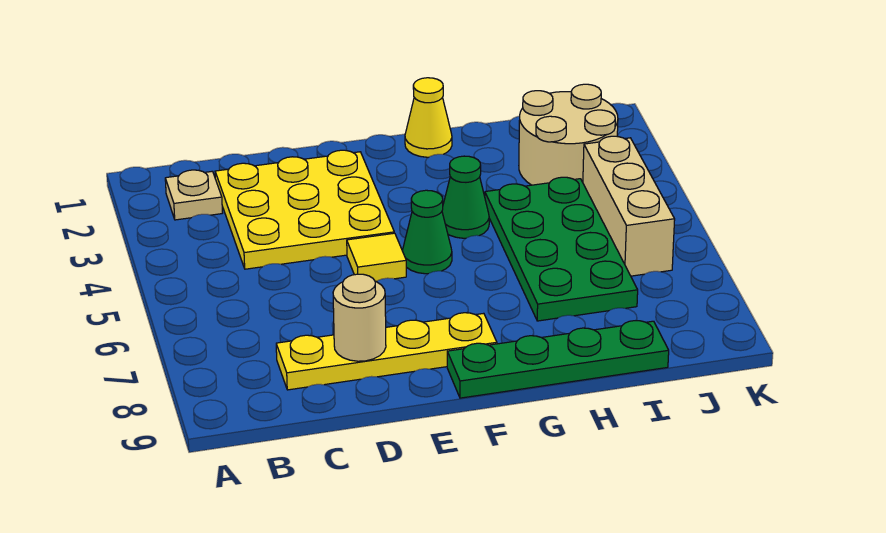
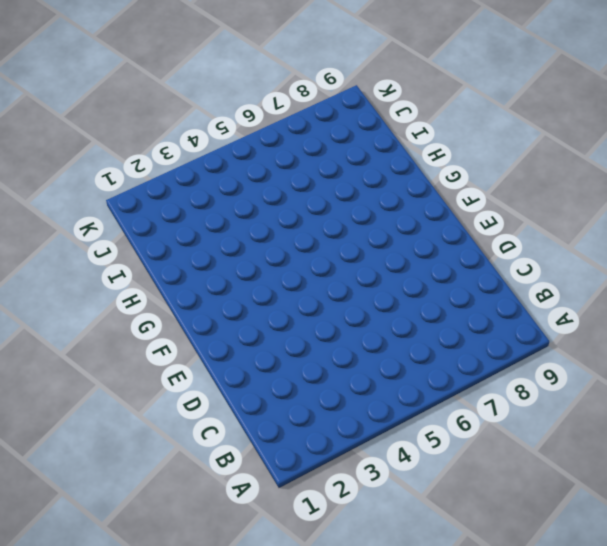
none -> tan plate B2 level 1
none -> yellow plate C2:E4 level 1
none -> yellow plate C8:F8 level 1

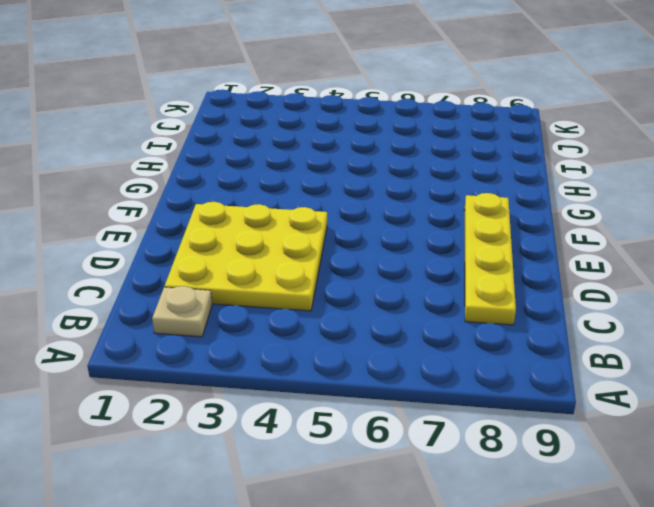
none -> yellow tile E5 level 1
none -> green cone F5 level 1
none -> green plate F9:I9 level 1

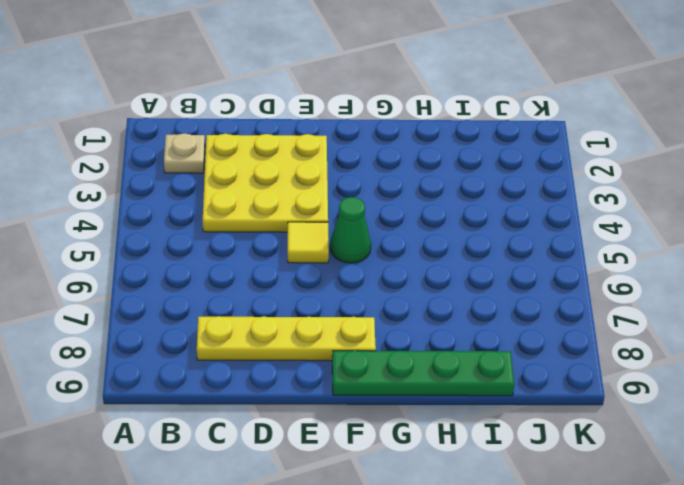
none -> yellow cone G1 level 1
none -> green cone G4 level 1
none -> green plate H4:I7 level 1

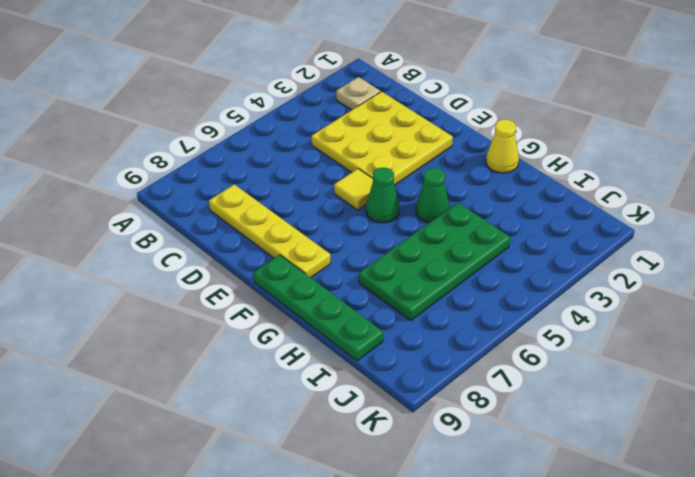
none -> tan round brick I2:J3 level 1
none -> tan brick J4:J6 level 1
none -> tan round brick D8 level 2

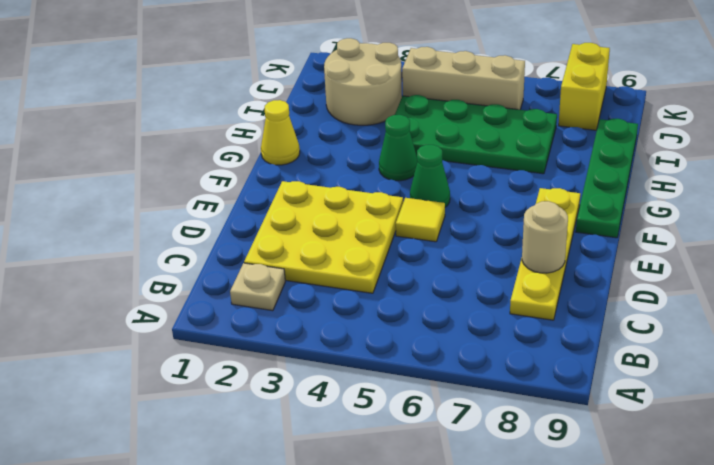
yellow brick J8:K8 level 1 -> none

